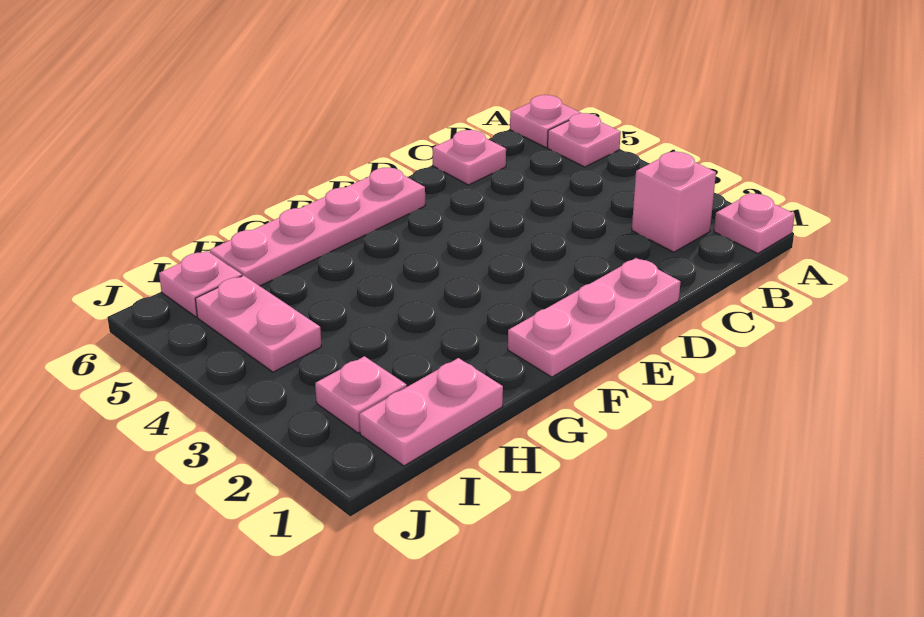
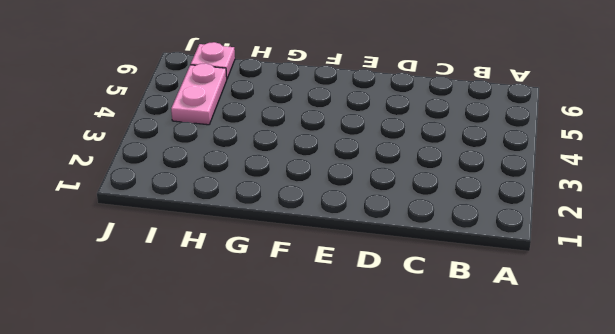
none -> pink plate A1 level 1
none -> pink plate A5 level 1

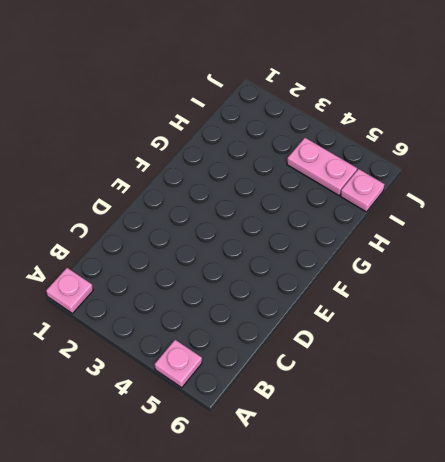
none -> pink plate A6 level 1
none -> pink brick B2 level 1

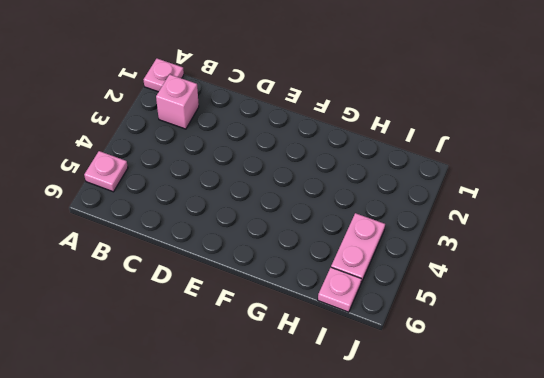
none -> pink plate A6 level 1
none -> pink plate C6 level 1

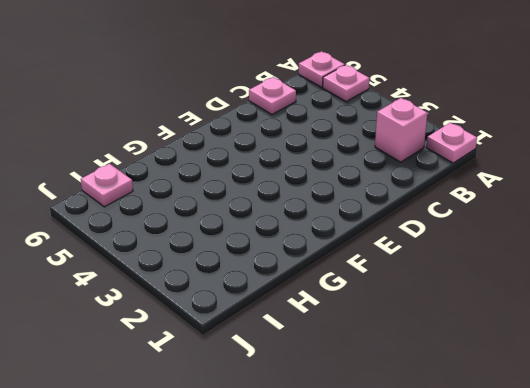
none -> pink plate D1:F1 level 1
none -> pink plate E6:H6 level 1

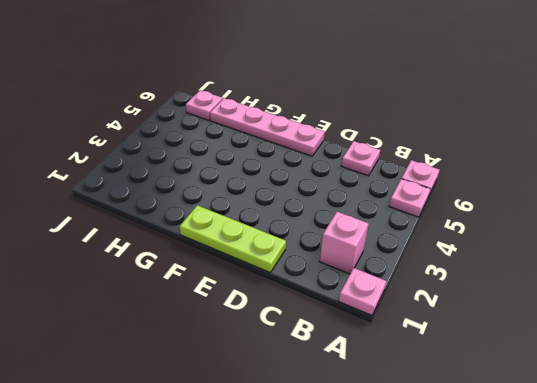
lime plate D1:F1 level 1 -> pink plate D1:F1 level 1
none -> pink plate H1:I1 level 1
none -> pink plate I2 level 1

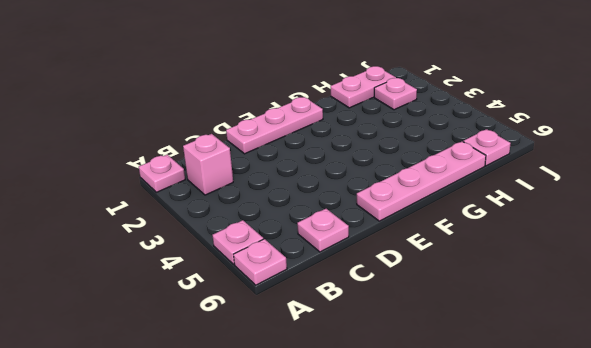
none -> pink plate I4:I5 level 1

